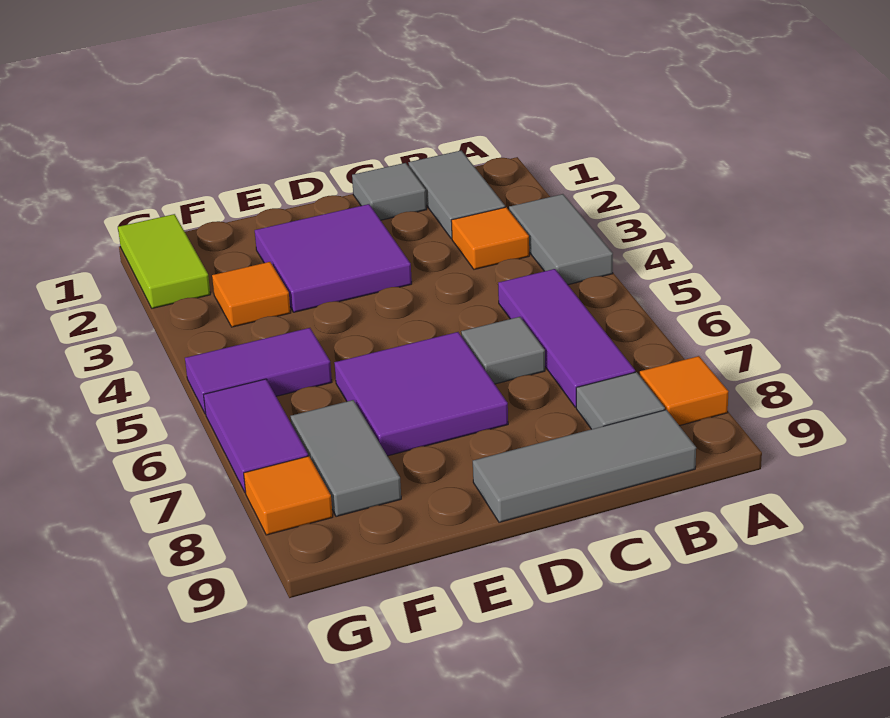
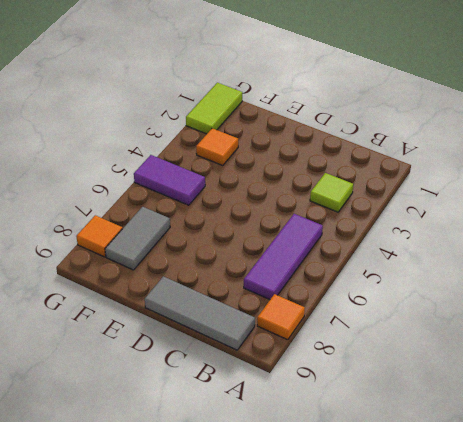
lime tile B3 level 1 -> orange tile B3 level 1
none -> grey tile A3:A4 level 1
none -> grey tile B1:B2 level 1
none -> grey tile B8 level 1

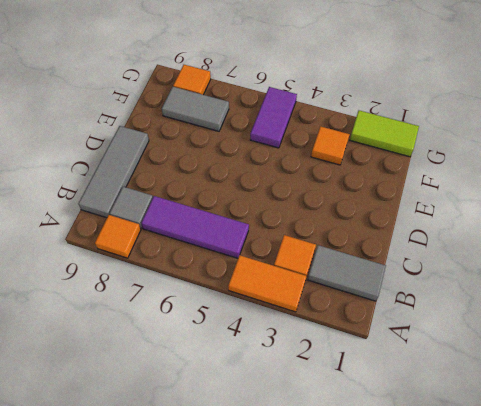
orange tile A3:A4 level 1 -> grey tile A3:A4 level 1
none -> grey tile C1 level 1
none -> grey tile C6 level 1
none -> purple tile D2:E3 level 1

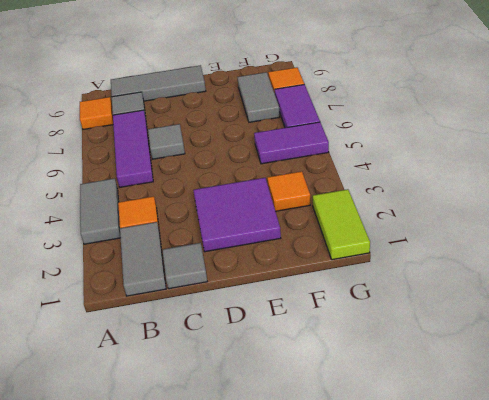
none -> purple tile D6:E7 level 1

